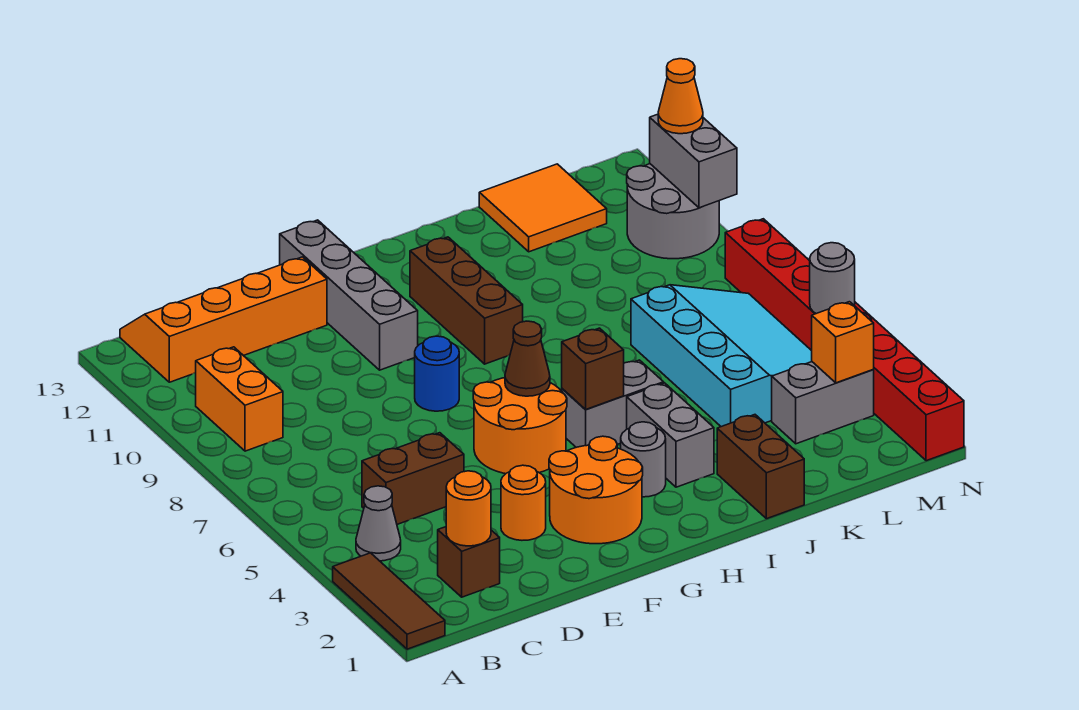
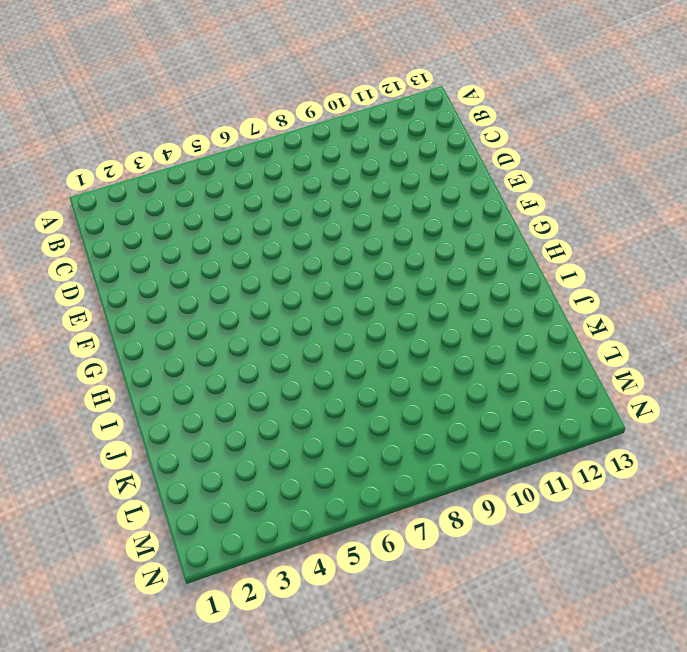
none -> brown tile A1:A3 level 1
none -> grey cone B4 level 1
none -> orange brick B9:B10 level 1

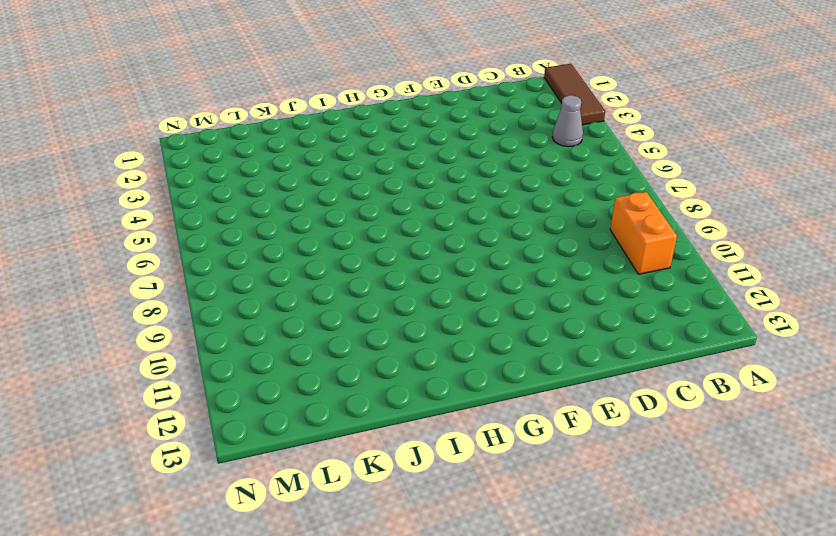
none -> orange slope B12:E13 level 1 top 12
none -> brown brick C2 level 1
none -> brown brick C5:D5 level 1

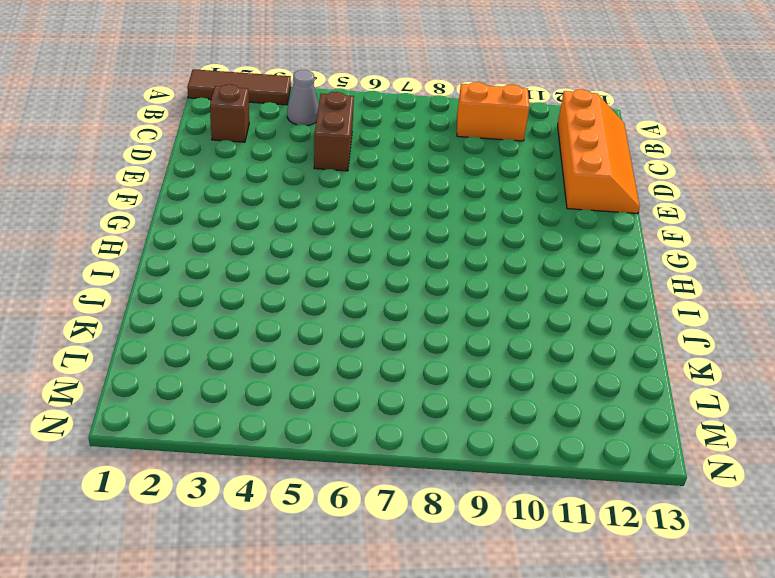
none -> orange round brick E3 level 1
none -> orange round brick F2:G3 level 1
none -> orange round brick F5:G6 level 1

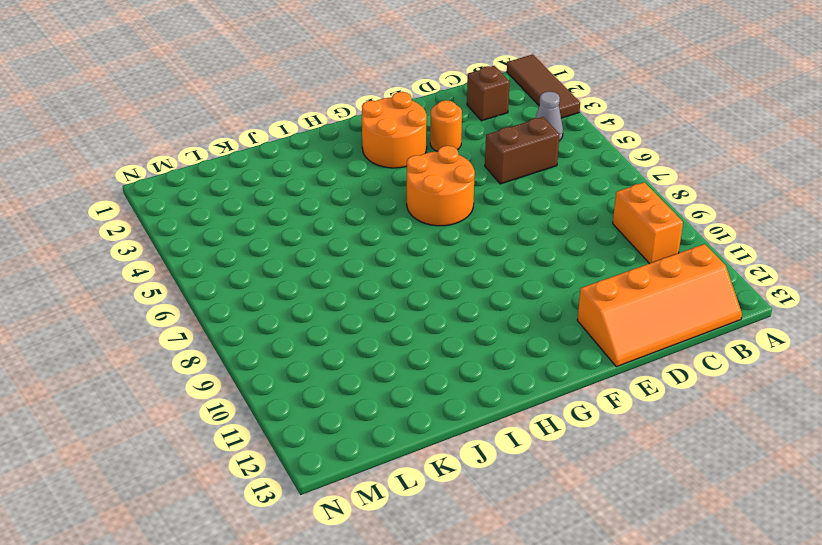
none -> blue round brick F8 level 1
none -> grey brick F10:F13 level 1
none -> grey round brick H3 level 1

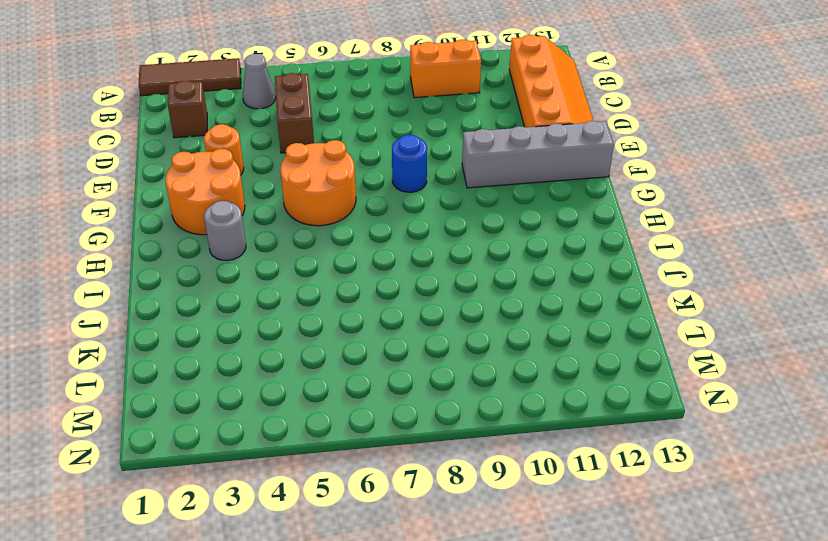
none -> grey brick H5:I5 level 1
none -> brown brick H9:H11 level 1
none -> grey brick I3:I4 level 1

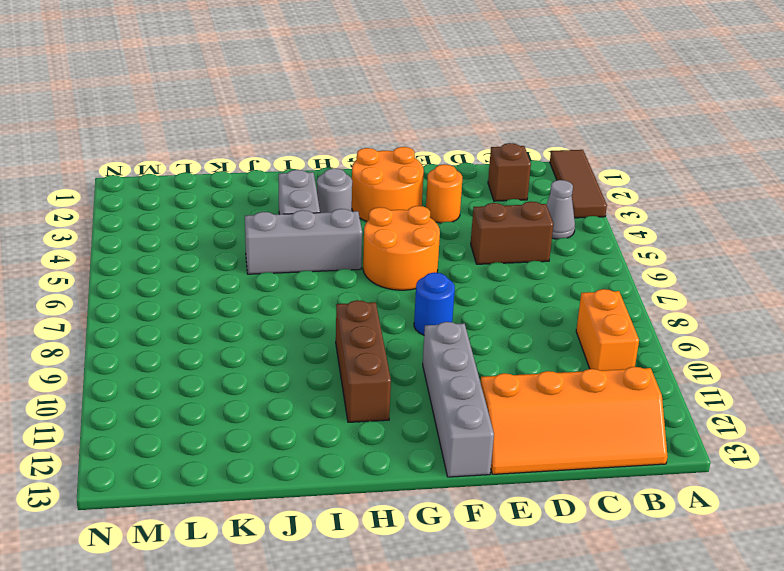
grey brick H5:J5 level 1 -> grey brick H5:I5 level 1
none -> brown brick J1:J2 level 1
none -> cyan slope K4:M7 level 1 top K
none -> orange tile K12:L13 level 1

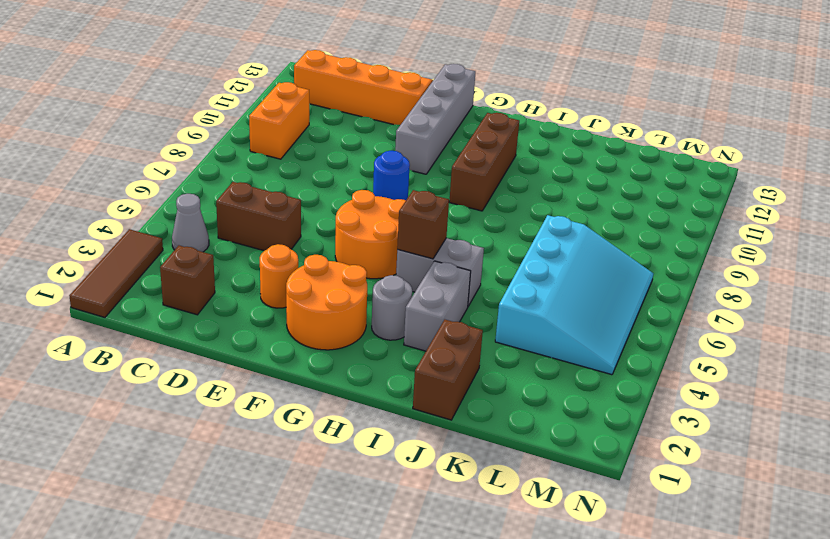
none -> orange tile K12:L13 level 1
none -> grey brick L3:M3 level 1
none -> grey round brick M10:N11 level 1

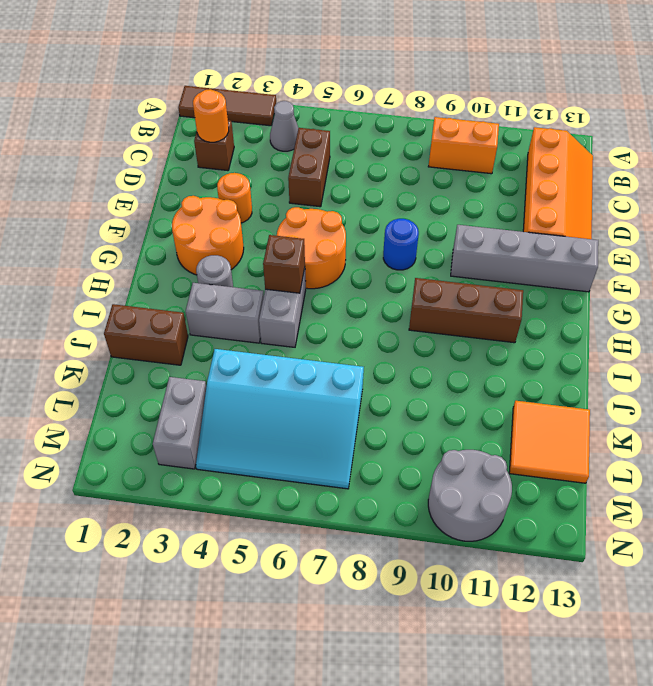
none -> red brick N1:N8 level 1
none -> brown cone G6 level 2
none -> orange brick M3 level 2

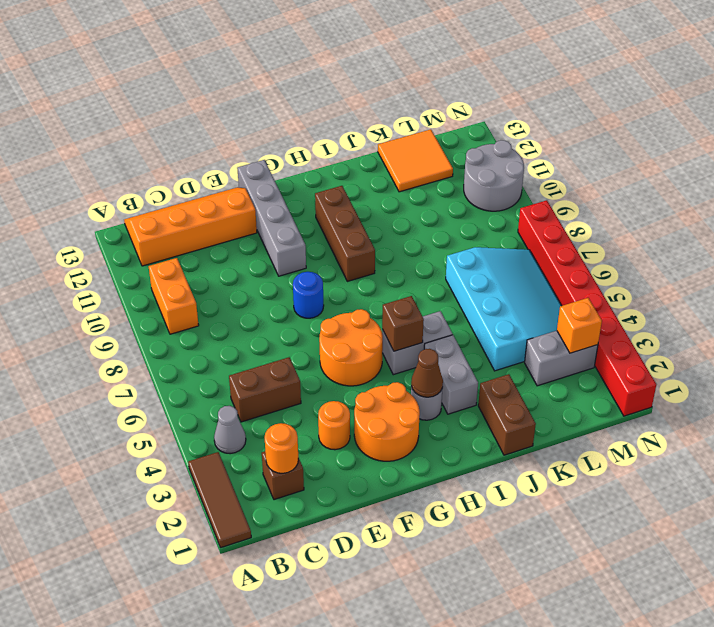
brown cone H3 level 2 -> brown cone G6 level 2
none -> grey round brick N5 level 2
none -> grey brick N10:N11 level 2
none -> orange cone N11 level 3

